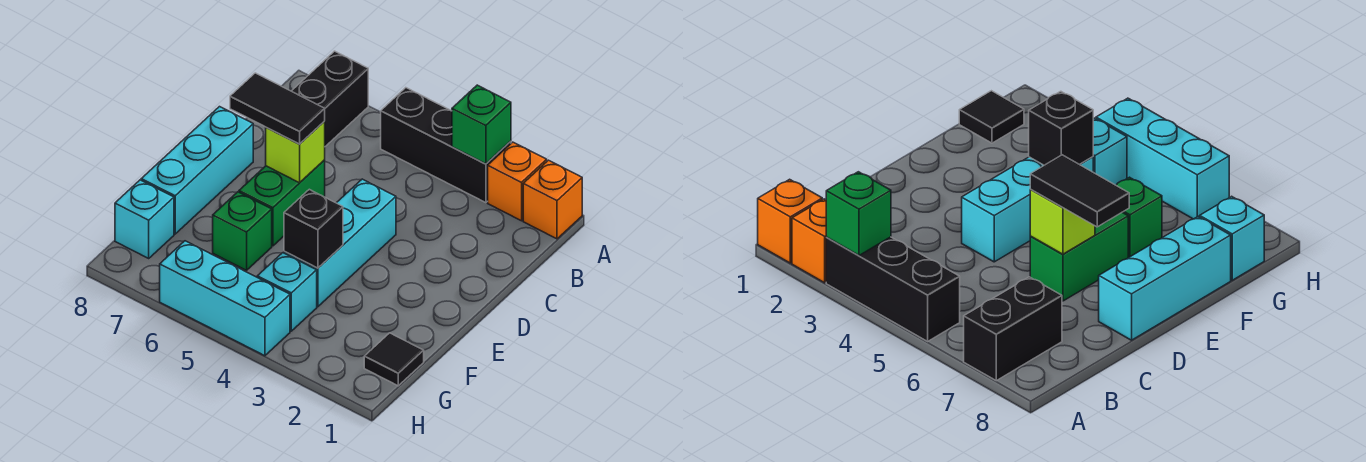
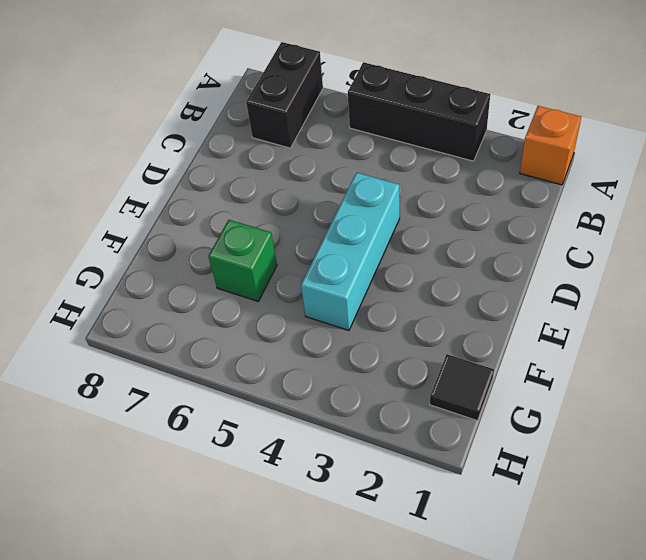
none -> orange brick A2 level 1
none -> green brick D6:E6 level 1
none -> cyan brick D8:F8 level 1

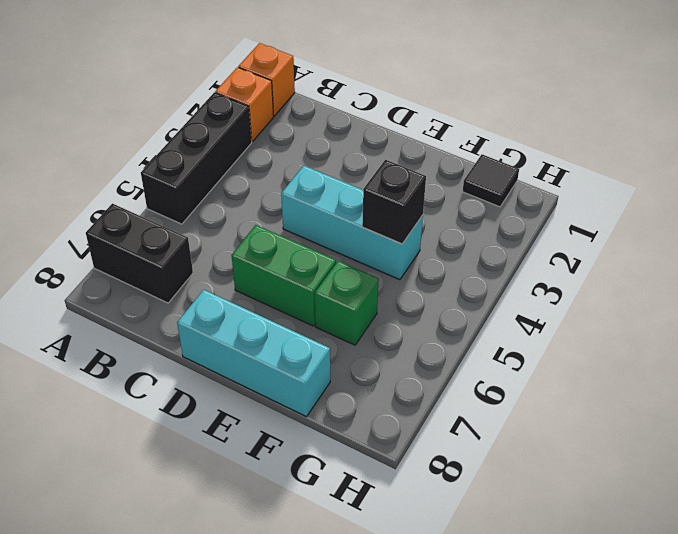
none -> cyan brick G4 level 1
none -> cyan brick G8 level 1
none -> cyan brick H4:H6 level 1

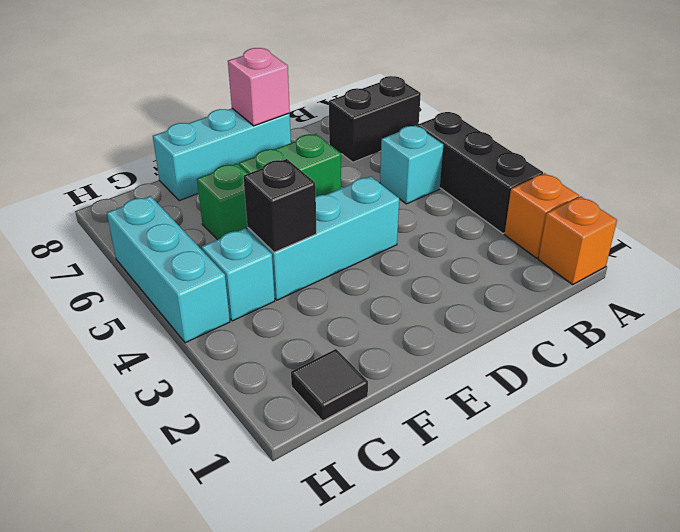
cyan brick B5 level 1 -> cyan brick G8 level 1
pink brick D8 level 2 -> none
none -> green brick A3 level 2
none -> lime brick D6 level 2
none -> black tile D6:D7 level 3

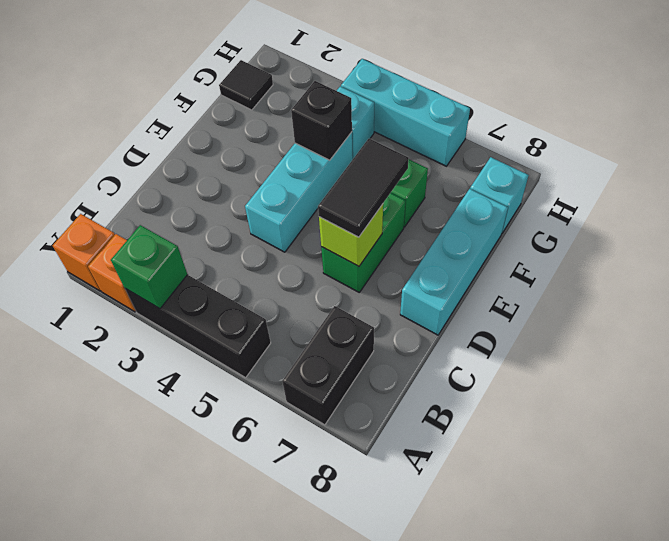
black tile D6:E6 level 3 -> black tile D6:D7 level 3

